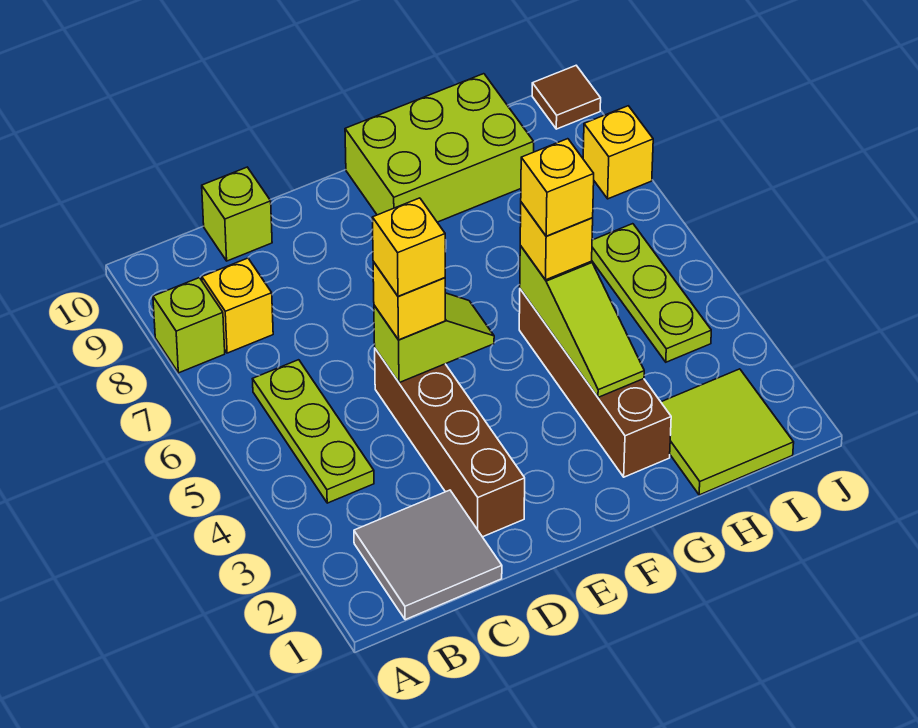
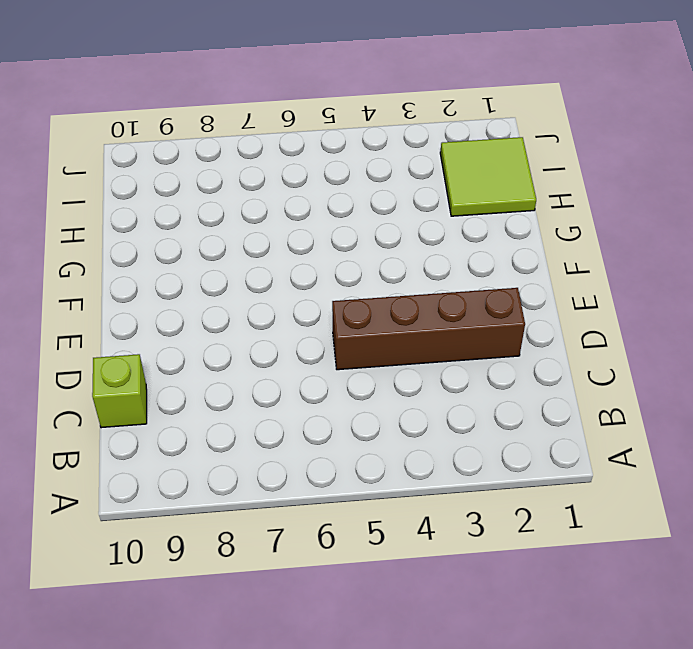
none -> lime brick A8 level 1
none -> grey tile B1:C2 level 1
none -> lime plate B4:B6 level 1

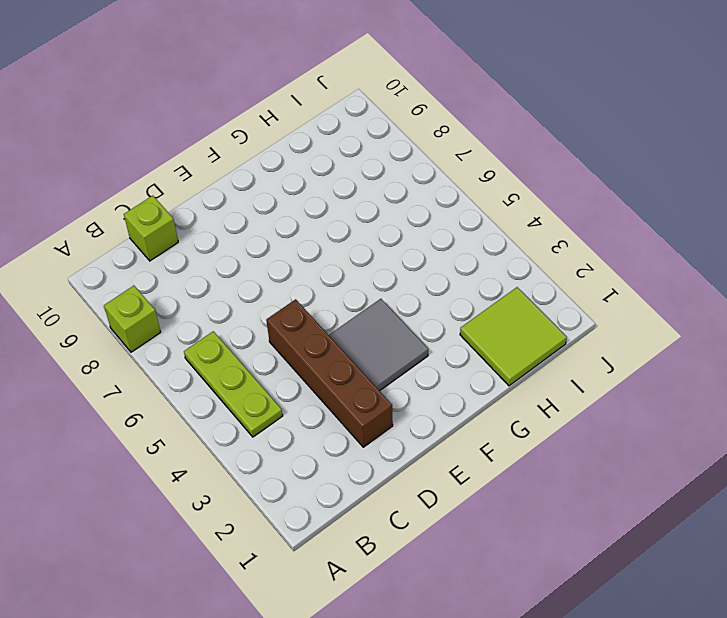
grey tile E3:F4 level 1 -> grey tile B1:C2 level 1
none -> yellow brick B8 level 1
none -> lime brick F9:H10 level 1
none -> brown brick G2:G5 level 1

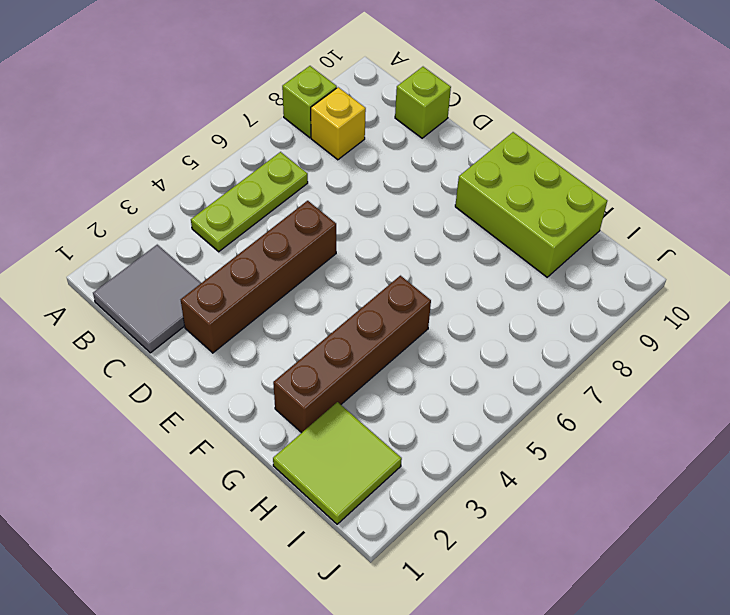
none -> lime plate I4:I6 level 1
none -> yellow brick J8 level 1
none -> brown tile J10 level 1

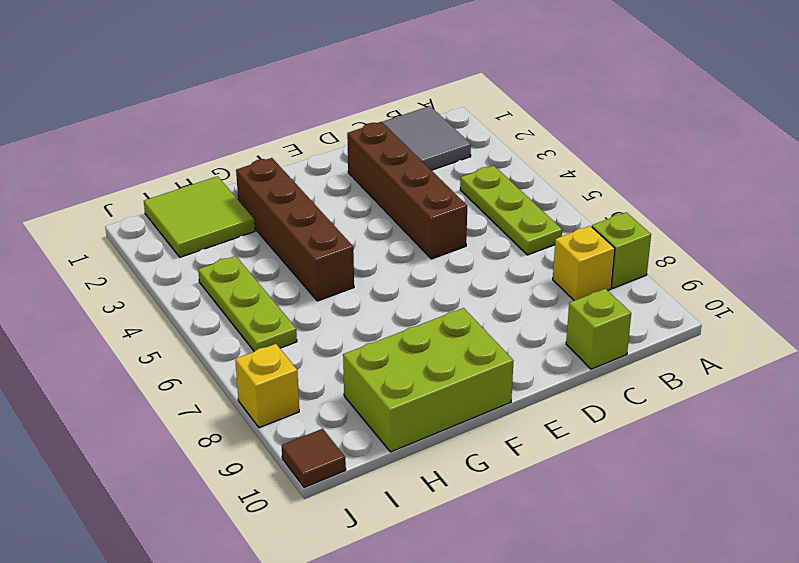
none -> lime slope D5:E5 level 2 top D
none -> lime slope G3:G5 level 2 top 5
none -> yellow brick D5 level 3

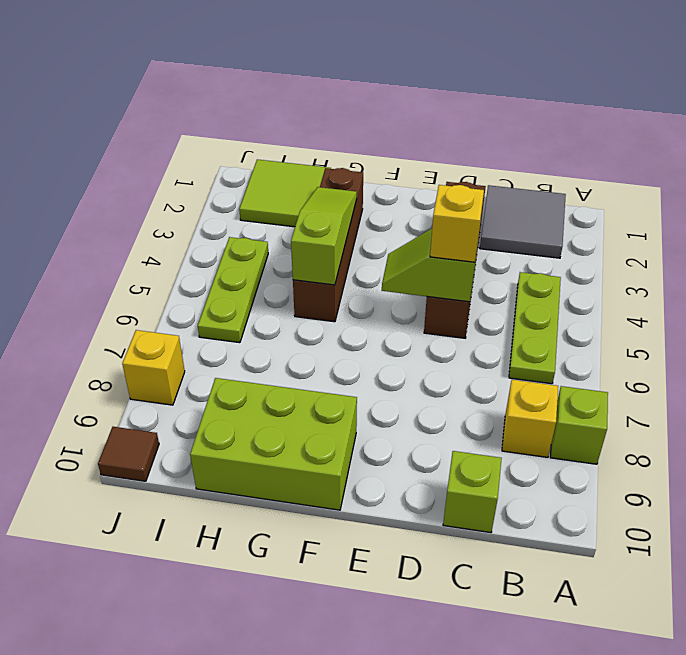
none -> yellow brick G5 level 3
none -> yellow brick D5 level 4
none -> yellow brick G5 level 4

